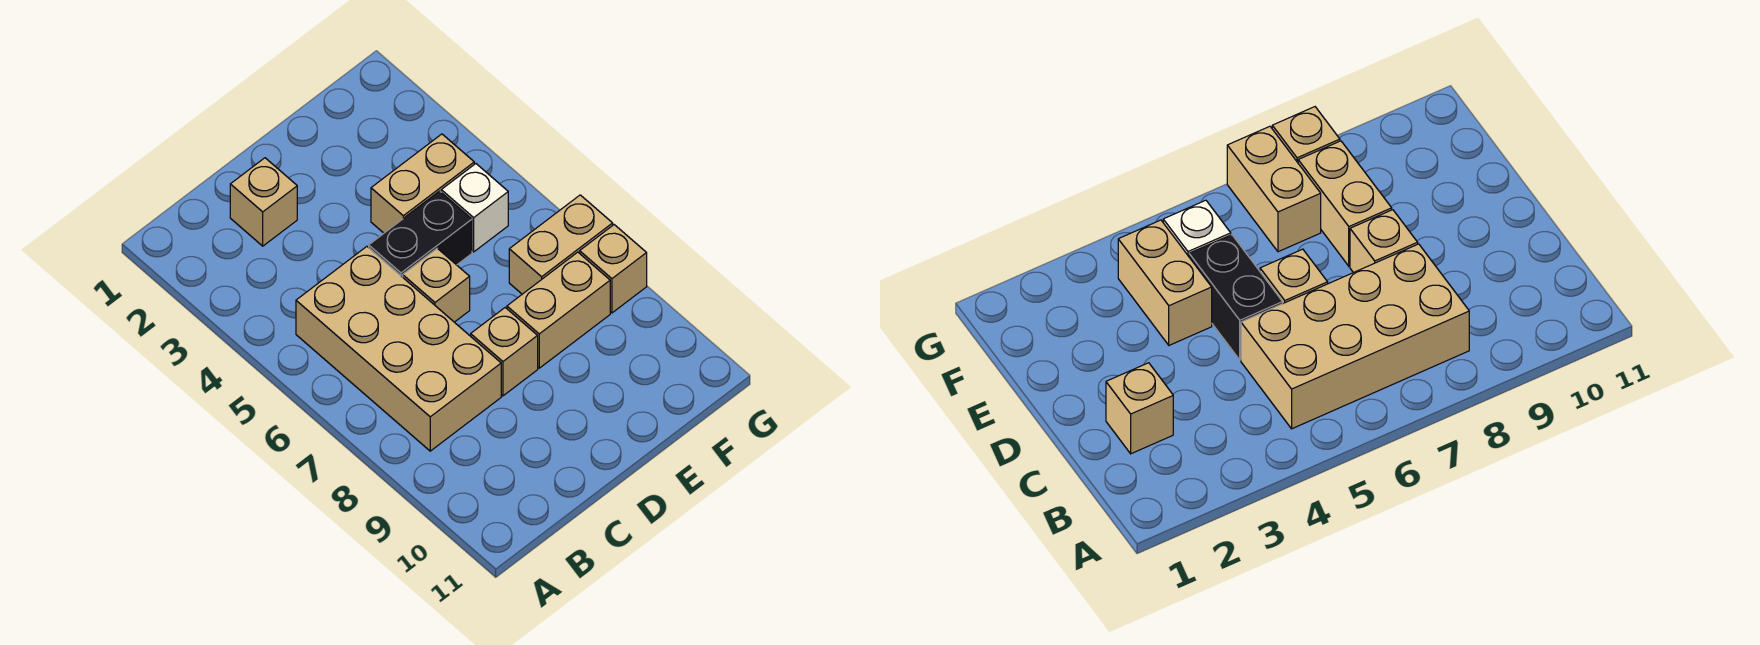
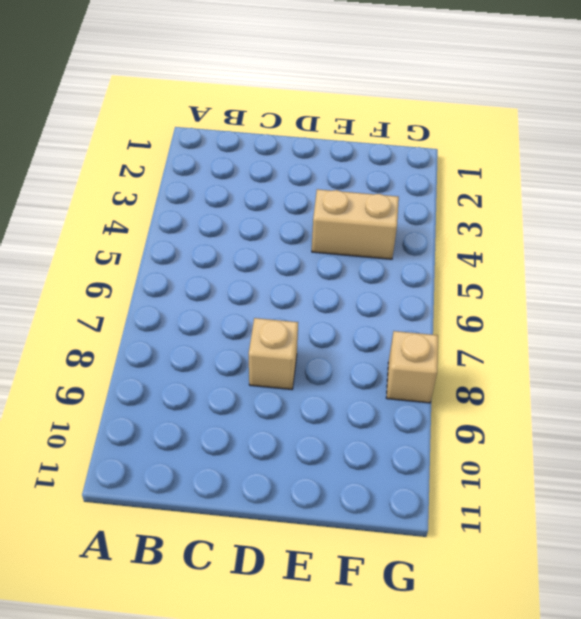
none -> tan brick B5:C8 level 1
none -> tan brick C2 level 1

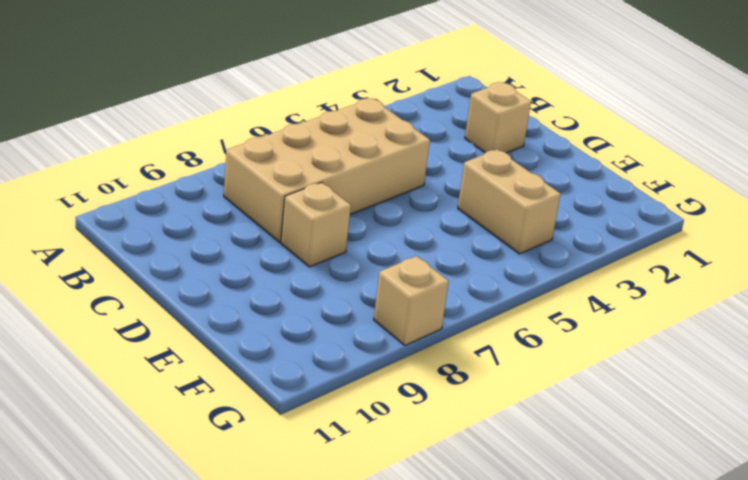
none -> black brick D5:E5 level 1
none -> tan brick D6 level 1

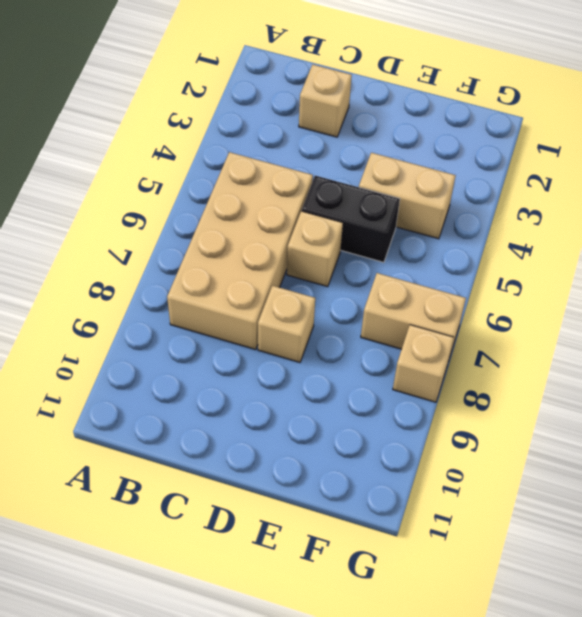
none -> tan brick E8:F8 level 1
none -> white brick F5 level 1

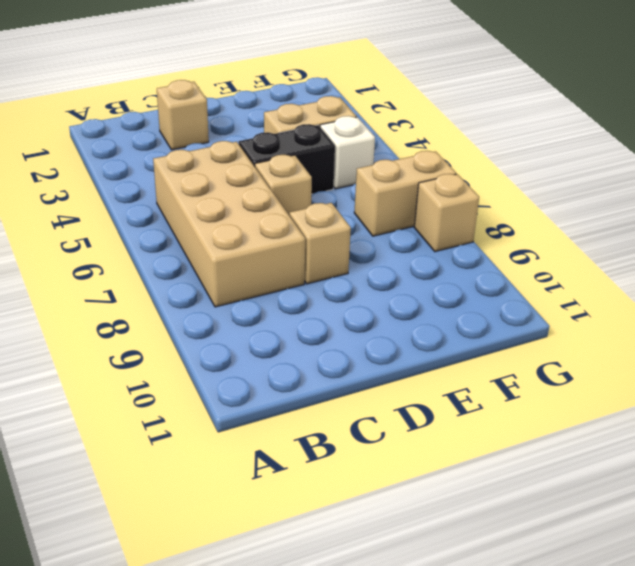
none -> tan brick E8:F8 level 1

